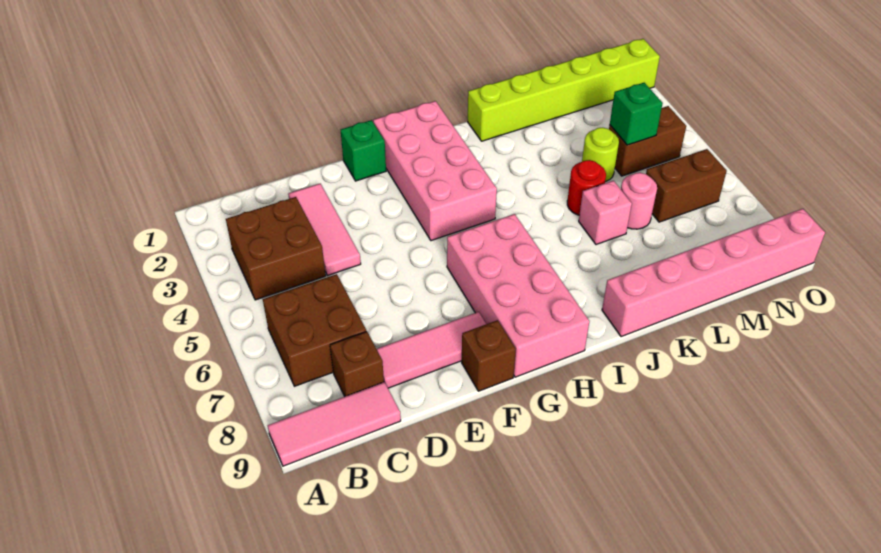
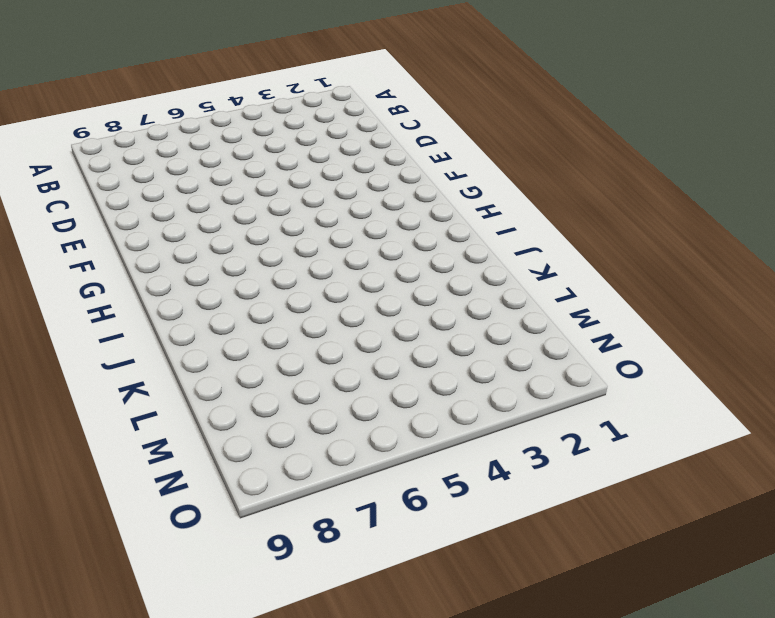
none -> pink tile A9:C9 level 1
none -> brown brick B3:C4 level 1
none -> brown brick B6:C7 level 1

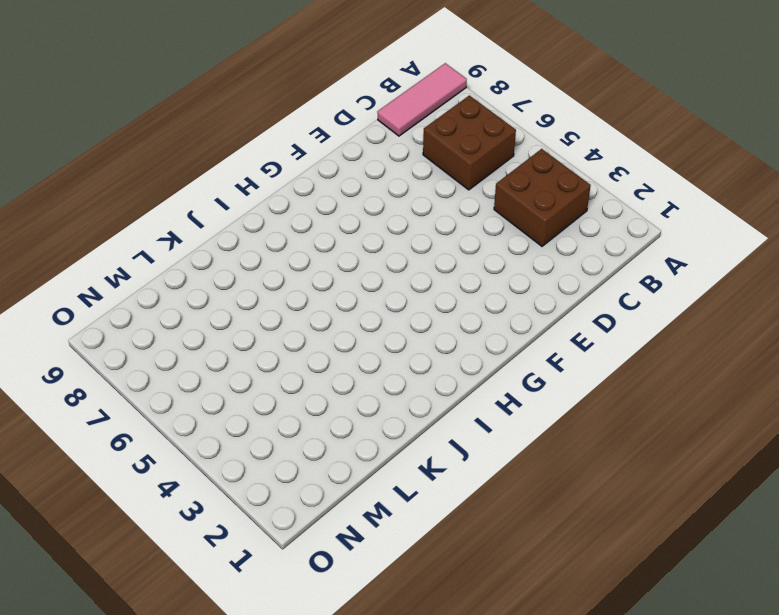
none -> brown brick C8 level 1
none -> pink tile D2:D4 level 1
none -> pink tile D8:F8 level 1

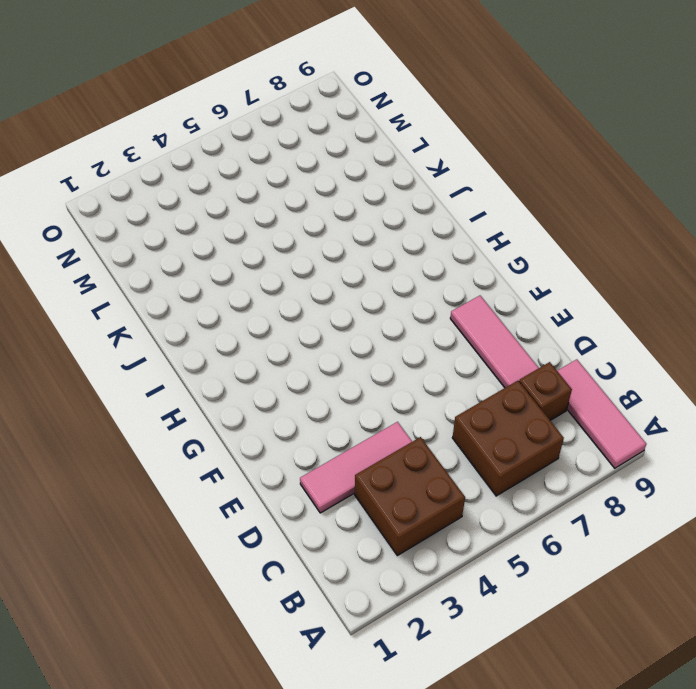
none -> green brick F1 level 1
none -> brown brick F9 level 1
none -> pink brick G1:H4 level 1

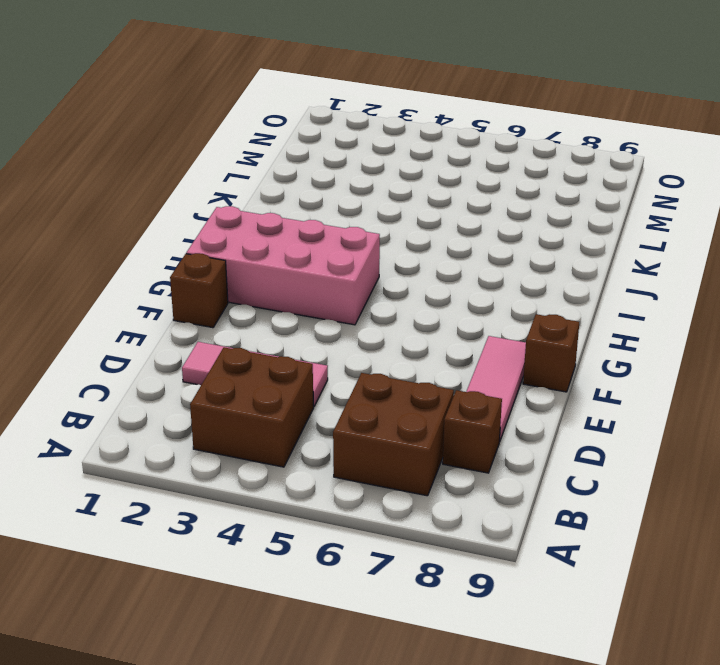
brown brick F1 level 1 -> green brick F1 level 1
none -> pink tile A9:C9 level 1
none -> pink brick G6:H9 level 1
none -> lime brick J1:O1 level 1

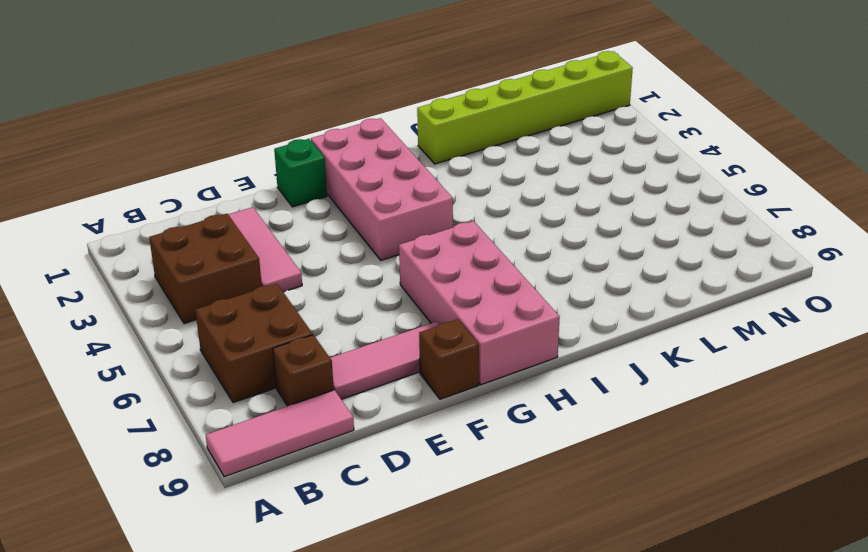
none -> pink brick J9:O9 level 1
none -> red round brick K5 level 1
none -> pink brick K6 level 1

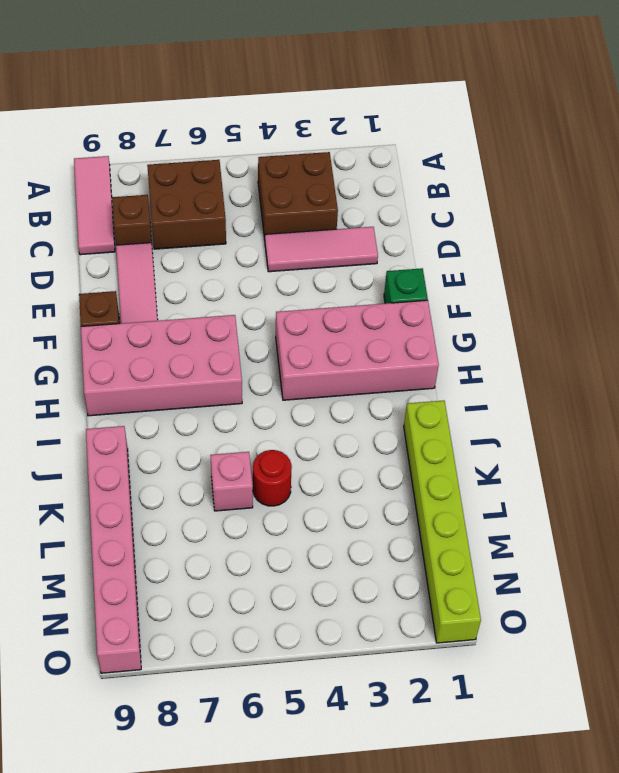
none -> lime round brick L4 level 1
none -> pink round brick L6 level 1
none -> brown brick M4:N4 level 1

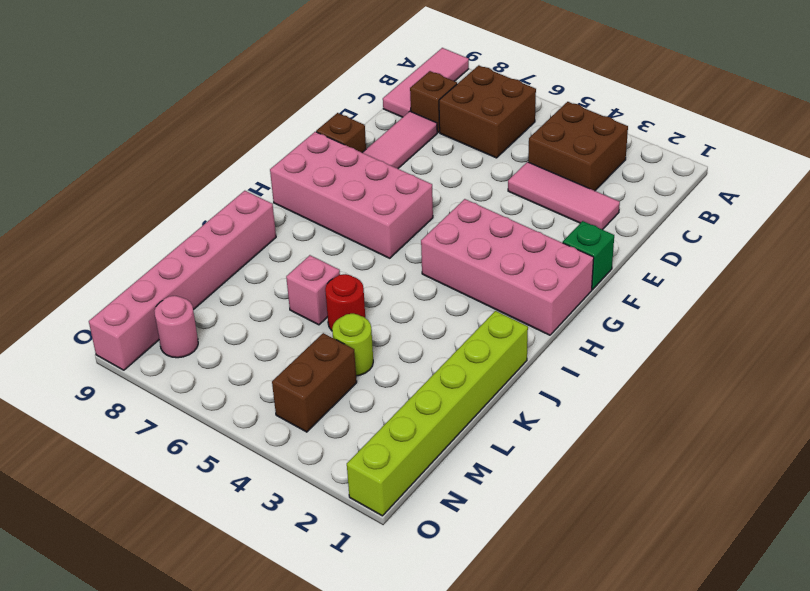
pink round brick N8 level 1 -> pink round brick L6 level 1
none -> brown brick M6:N6 level 1
none -> green brick M4 level 2

